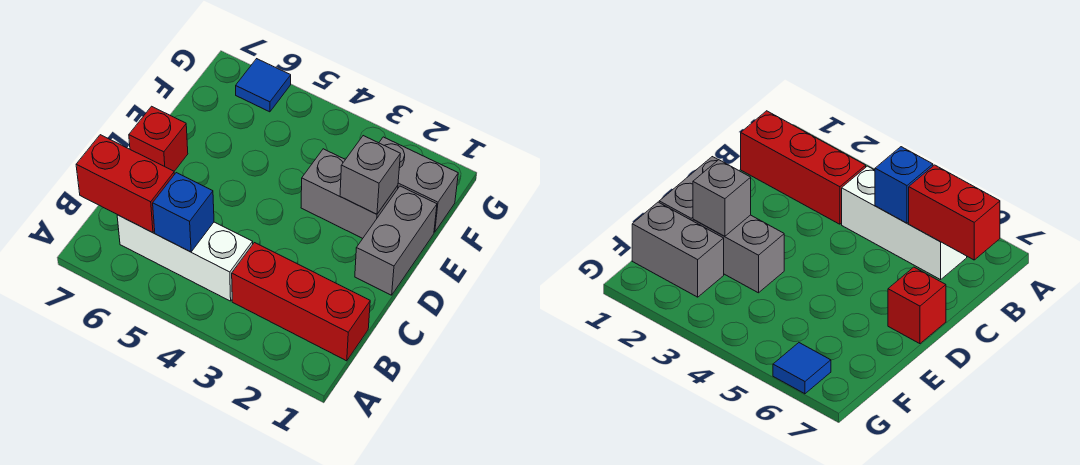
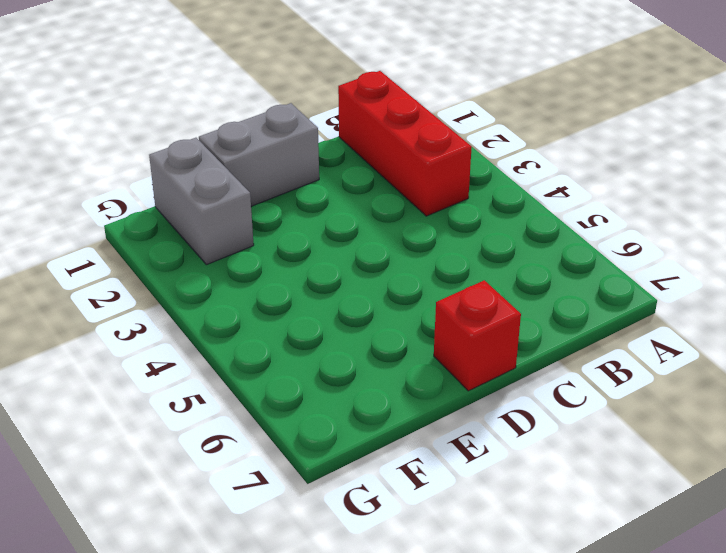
none -> white brick B4:B6 level 1
none -> grey brick E2:E3 level 1

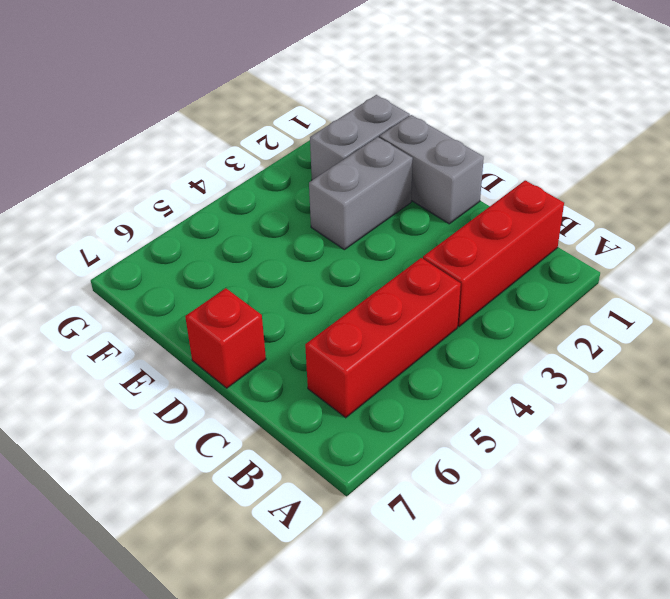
red brick B4:B6 level 1 -> white brick B4:B6 level 1
none -> blue tile G6 level 1
none -> blue brick B5 level 2

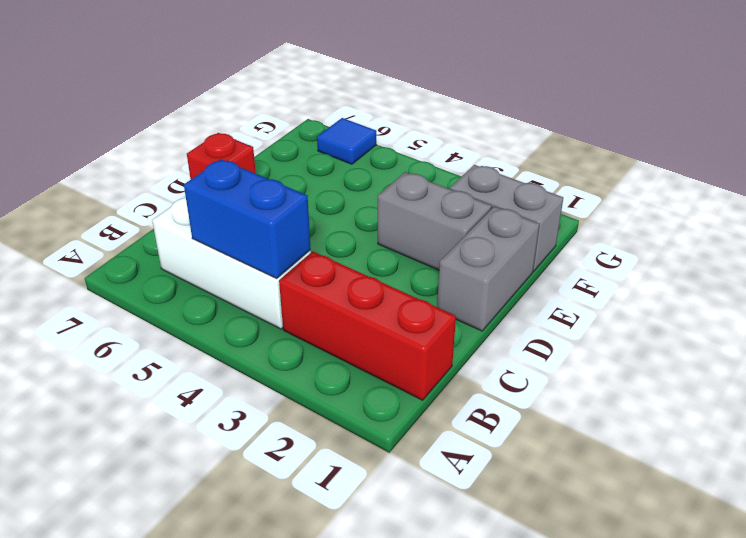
blue brick B4:B5 level 2 -> blue brick B5 level 2
none -> red brick B6:B7 level 2
none -> grey brick E2 level 2

